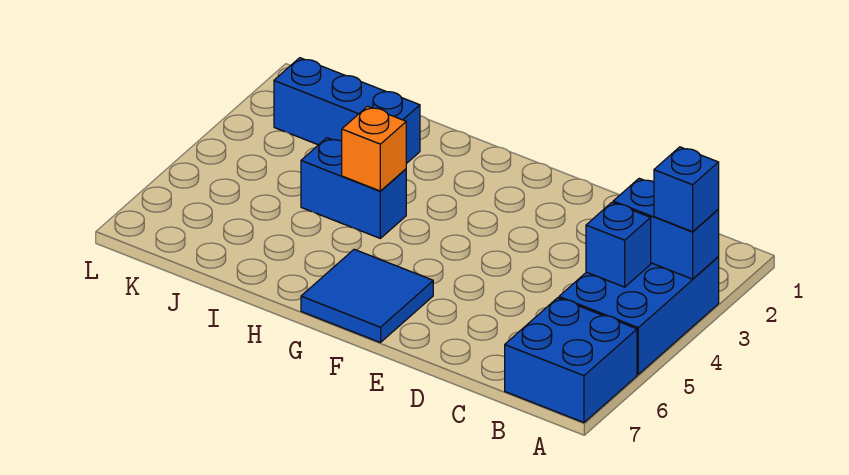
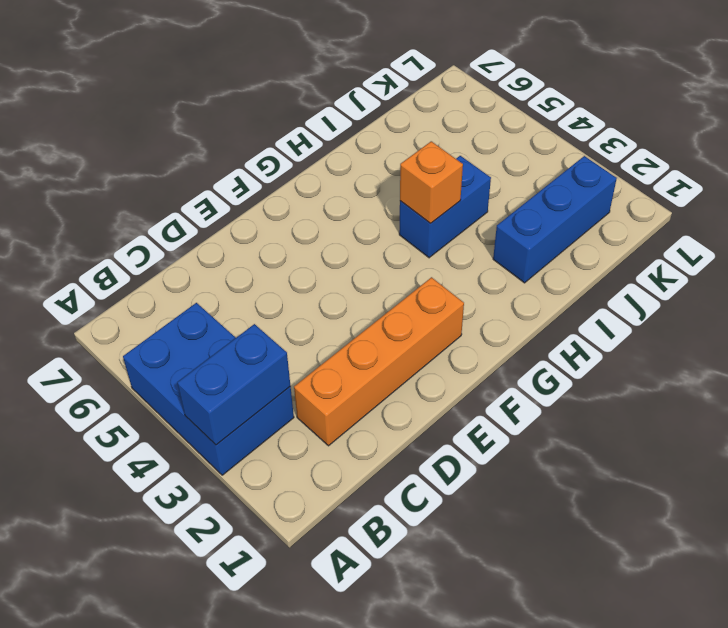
orange brick C2:F2 level 1 -> none
none -> blue brick A6:B7 level 1
none -> blue tile F6:G7 level 1

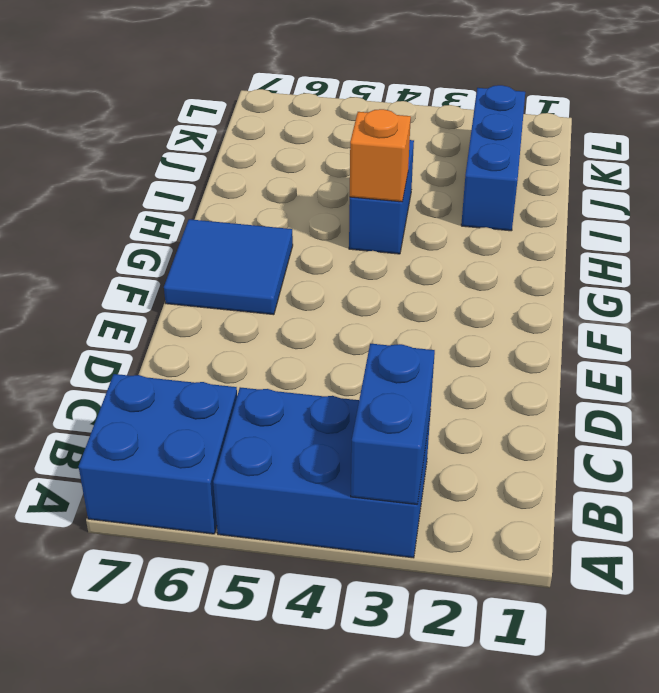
none -> blue brick B4 level 2
none -> blue brick A3 level 3

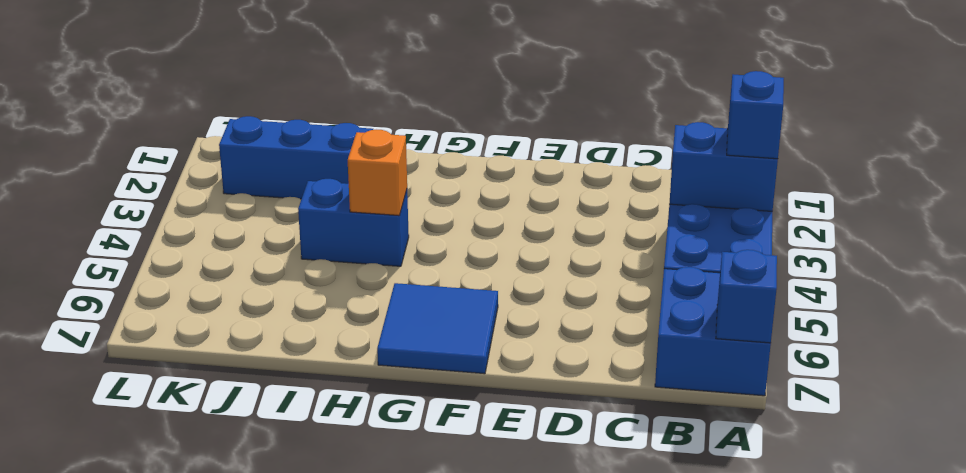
blue brick A7 level 2 -> blue brick B4 level 2

